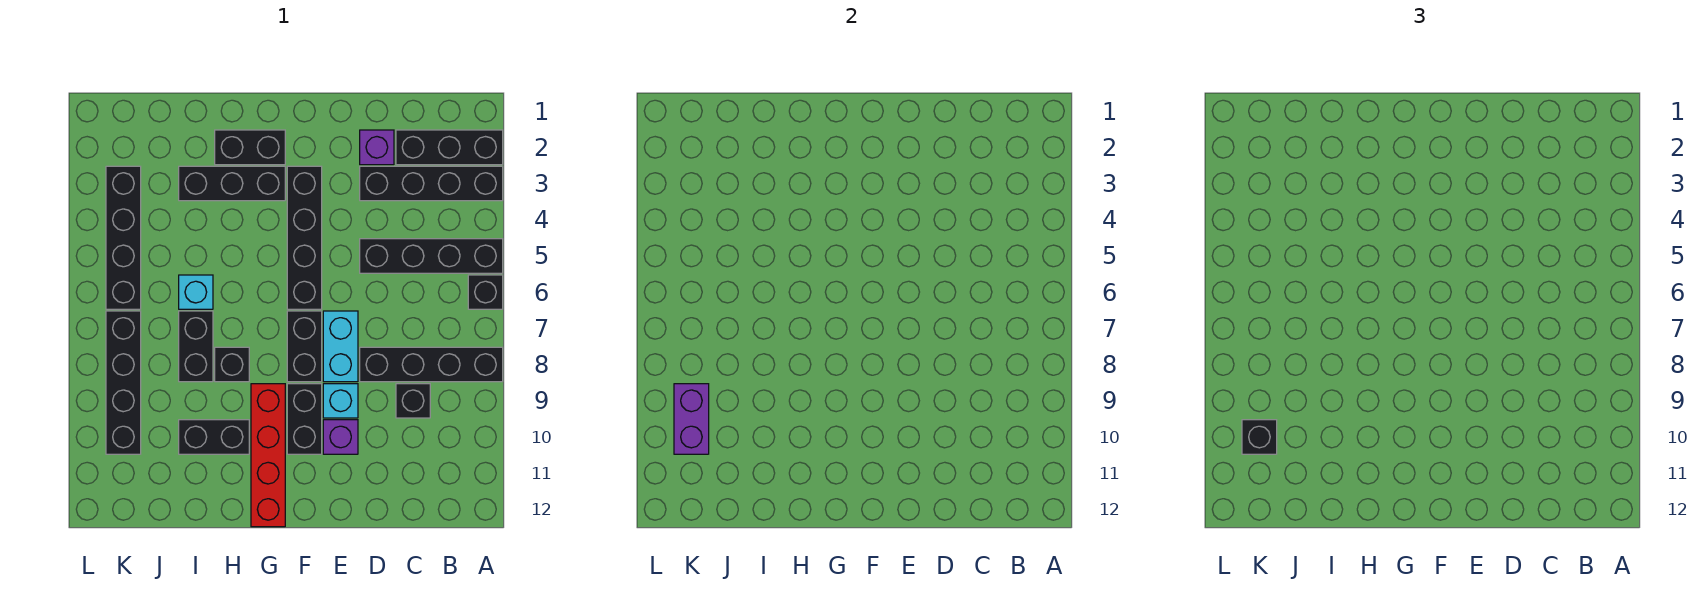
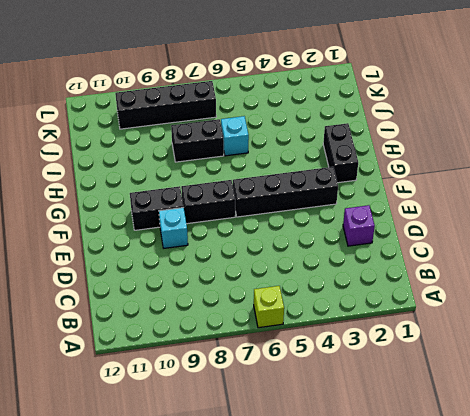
lime brick A6 level 1 -> black brick A6 level 1
none -> black brick A2:C2 level 1
none -> black brick A3:D3 level 1
none -> black brick A5:D5 level 1

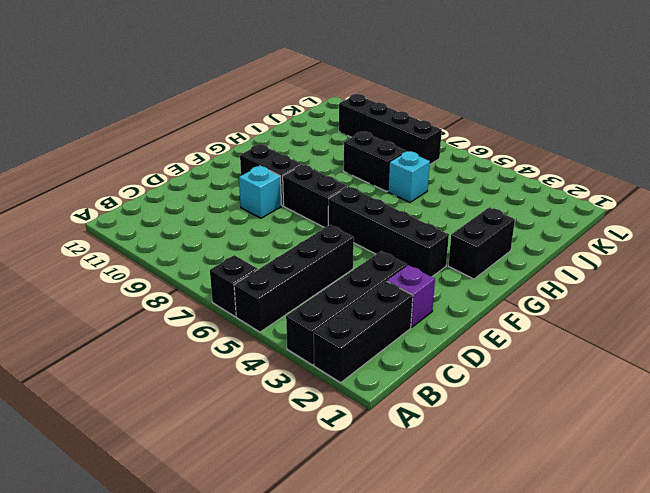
none -> black brick A8:D8 level 1
none -> black brick C9 level 1
none -> cyan brick E7:E8 level 1

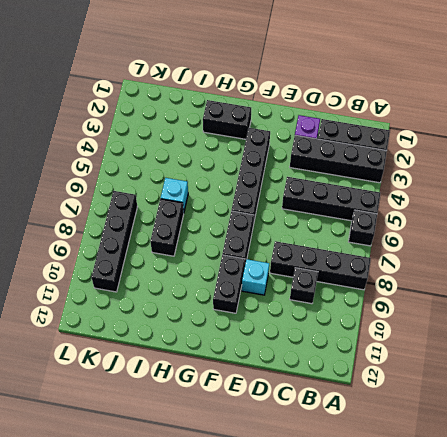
none -> cyan brick E7:E8 level 1
none -> purple brick E10 level 1
none -> black brick G3:I3 level 1

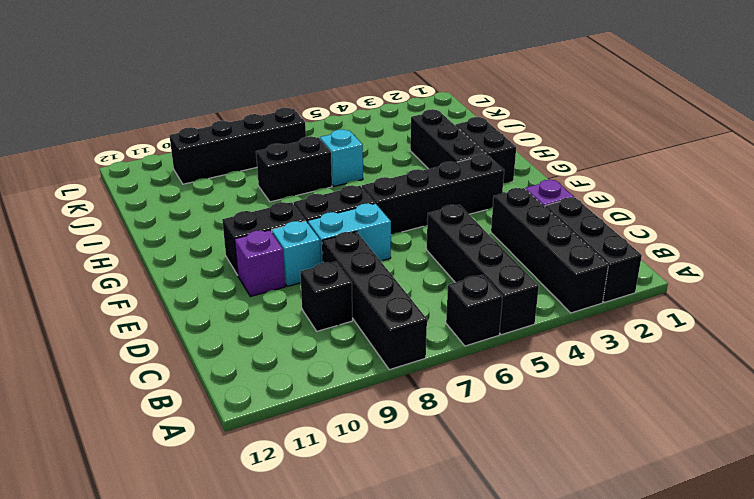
none -> red brick G9:G12 level 1
none -> black brick H8 level 1
none -> black brick H10:I10 level 1

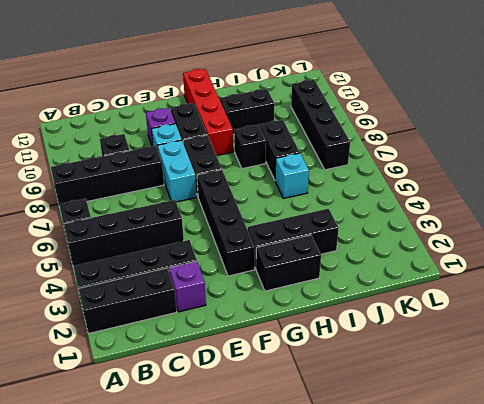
none -> black brick K3:K6 level 1
none -> purple brick K9:K10 level 2
none -> black brick K10 level 3

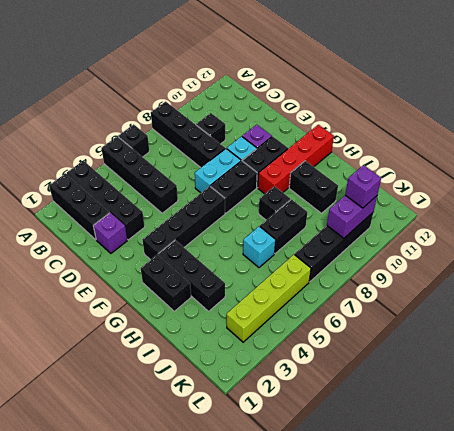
lime brick K3:K6 level 1 -> black brick K3:K6 level 1
purple brick K10 level 3 -> black brick K10 level 3

